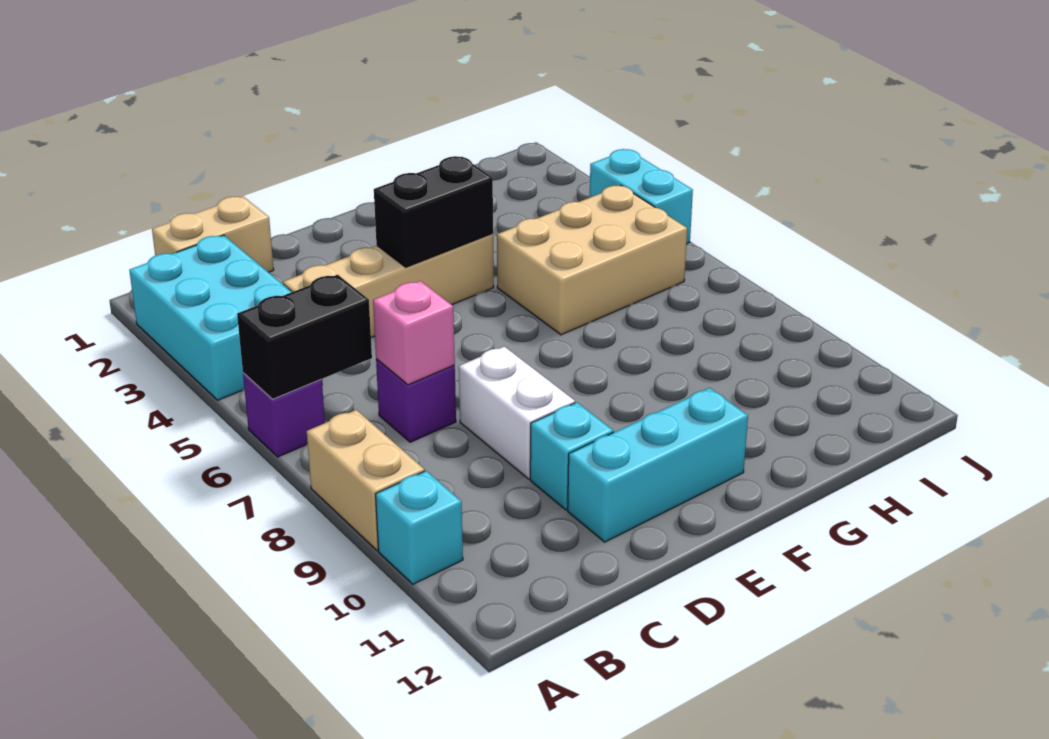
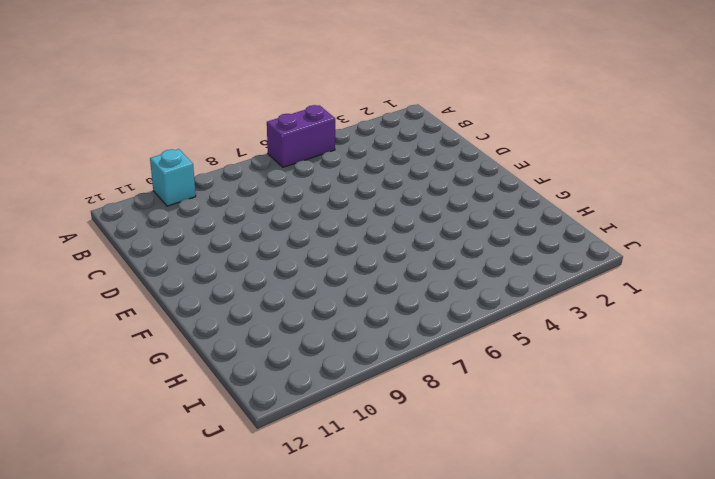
purple brick A5:A6 level 1 -> purple brick A6 level 1
none -> cyan brick A2:B4 level 1
none -> tan brick A8:A9 level 1
none -> tan brick B1:C1 level 1

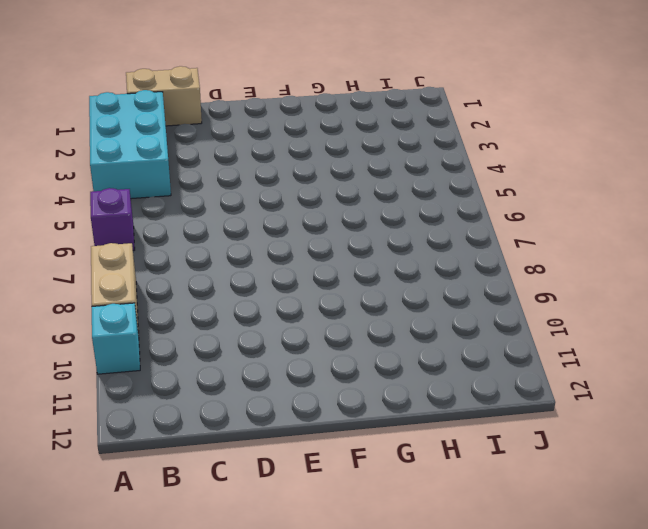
none -> tan brick C4:F4 level 1
none -> purple brick C7 level 1
none -> white brick D8:D9 level 1

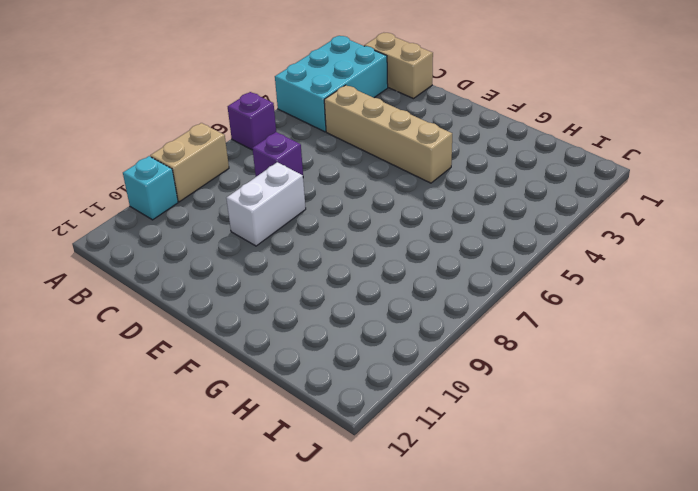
none -> cyan brick D10 level 1
none -> cyan brick D11:F11 level 1
none -> tan brick G5:I6 level 1

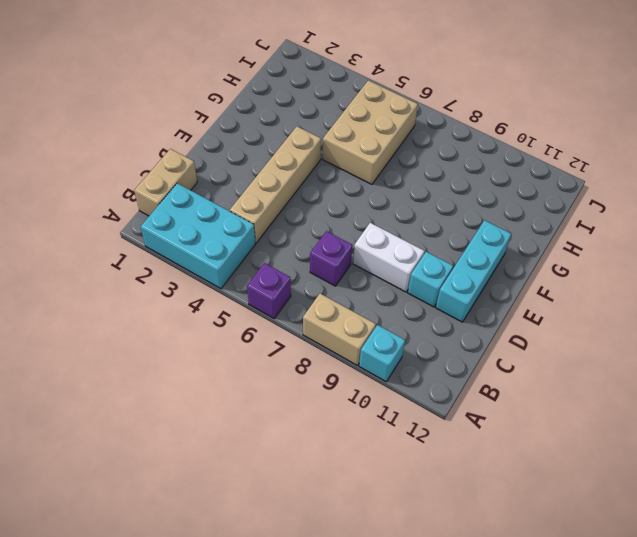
none -> cyan brick J4:J5 level 1
none -> black brick A6:B6 level 2
none -> pink brick C7 level 2

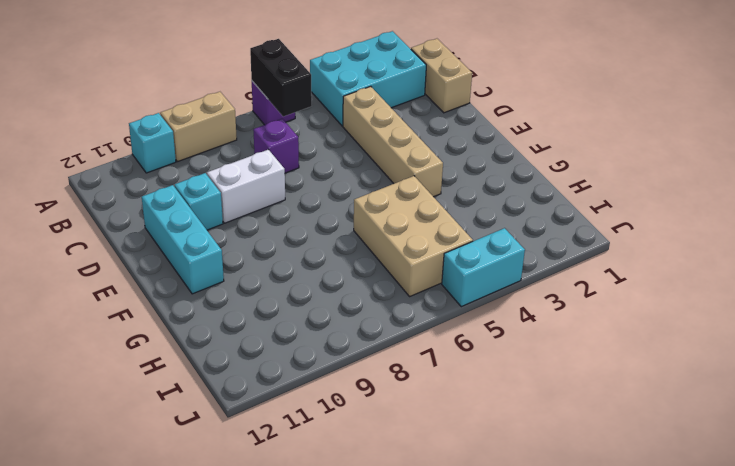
none -> pink brick C7 level 2
none -> black brick E4:F4 level 2

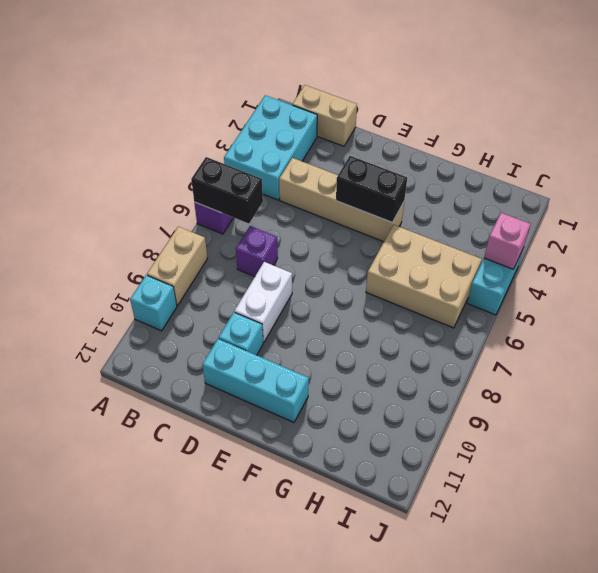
pink brick J4 level 2 -> pink brick C7 level 2

